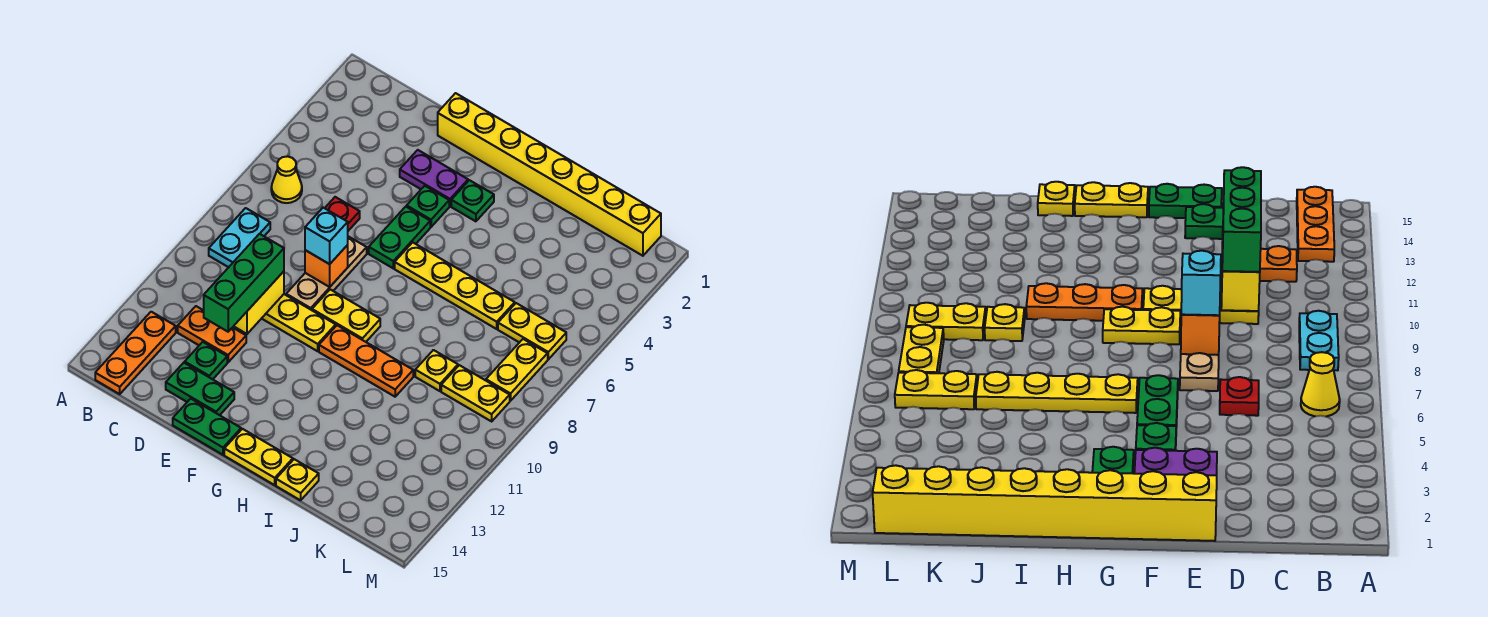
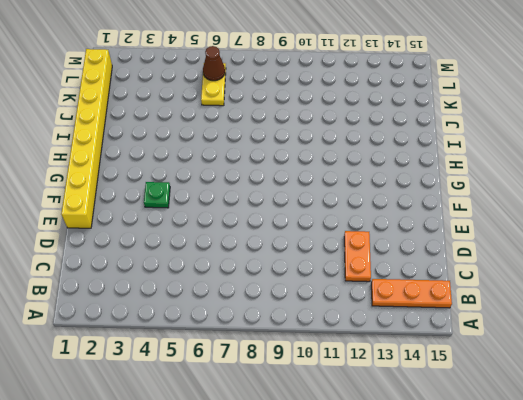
brown cone L6 level 2 -> none
none -> yellow cone B6 level 1
none -> cyan plate B8:B9 level 1
none -> red plate D6 level 1

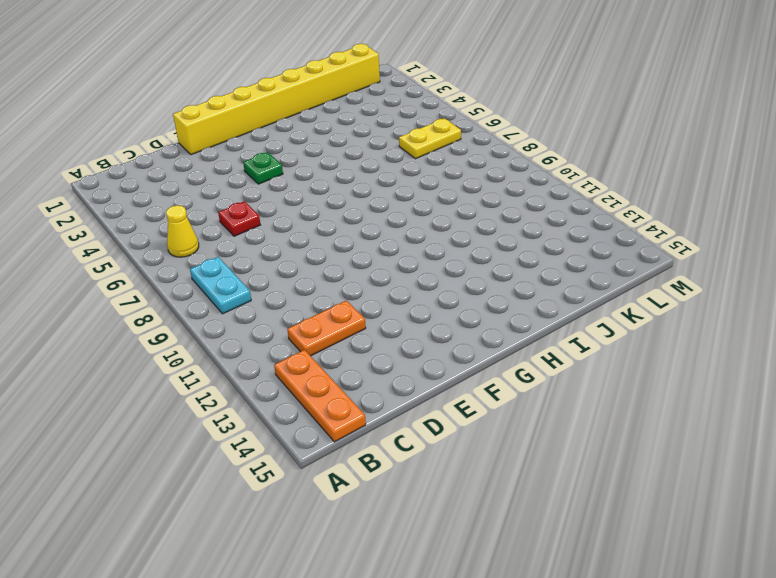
none -> yellow plate D10:F10 level 1
none -> green plate D13 level 1
none -> green plate D14:E14 level 1

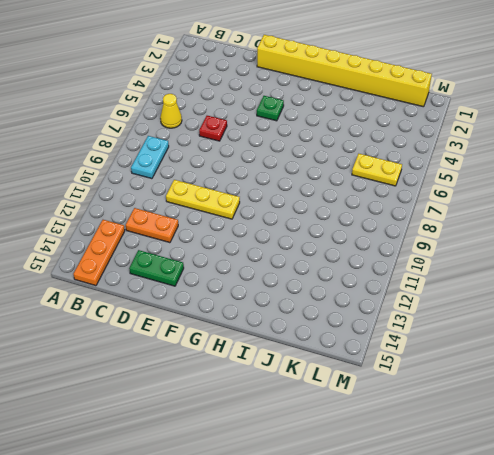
none -> green plate D13 level 1
none -> purple plate E3:F3 level 1
none -> tan plate E7:E9 level 1

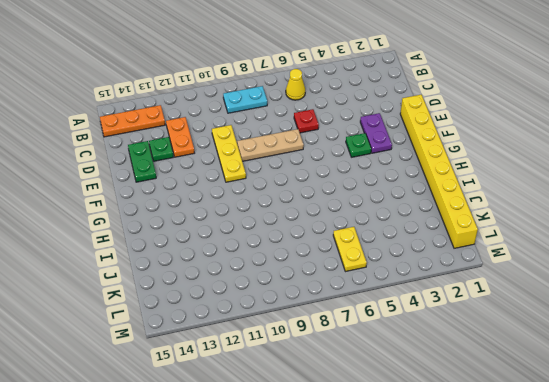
none -> green plate E15:F15 level 1
none -> green plate F5:F6 level 1
none -> yellow plate F9:G9 level 1

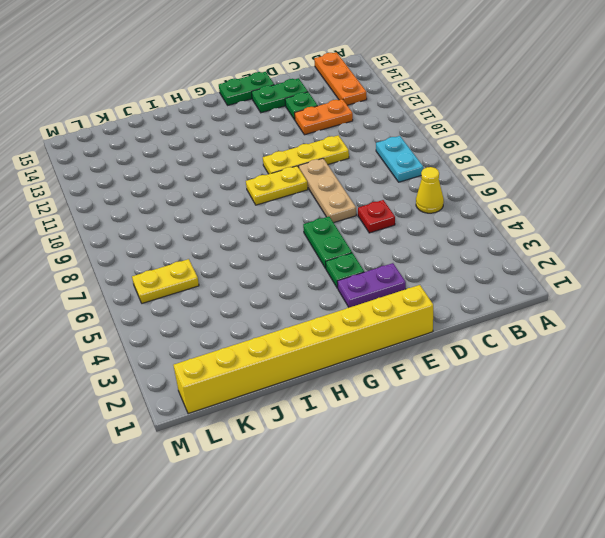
none -> green plate G3 level 1
none -> yellow plate G6:J6 level 1
none -> orange plate G10:I10 level 1

